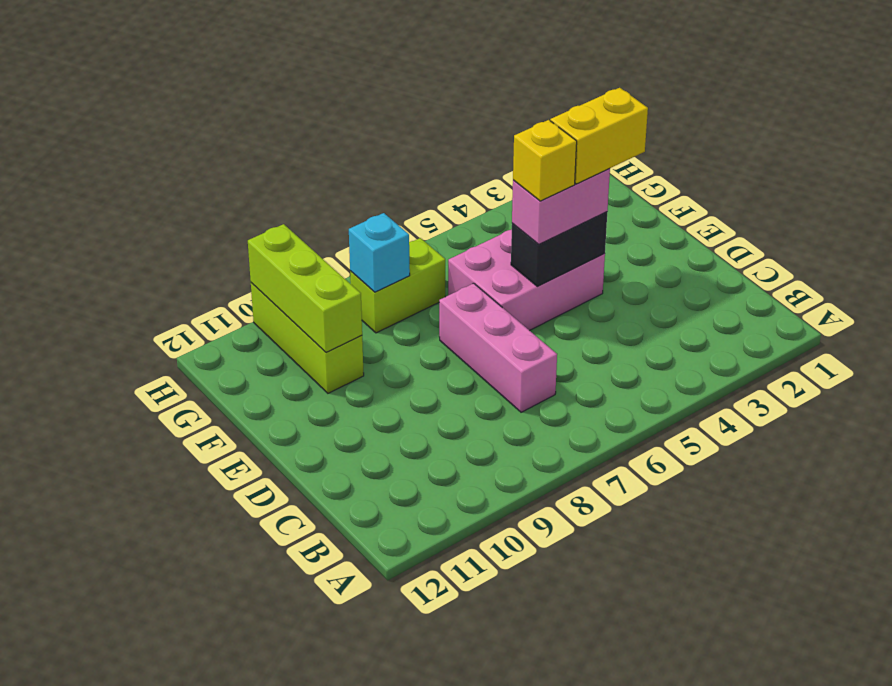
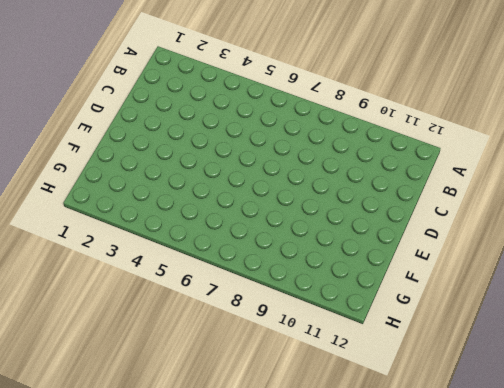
none -> pink brick C7:E7 level 1
none -> pink brick E4:F6 level 1

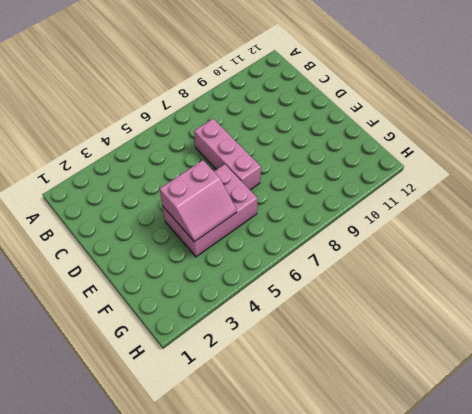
pink slope E4:F5 level 2 top E -> black brick E4:E5 level 2
none -> lime brick F10:H10 level 1
none -> lime brick G7:G8 level 1

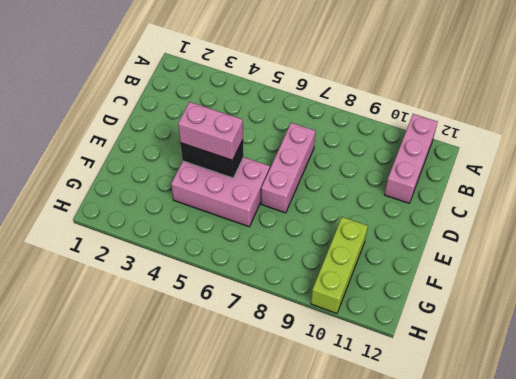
pink brick A11:C11 level 1 -> none
none -> lime brick G7:G8 level 1
none -> lime brick F10:H10 level 2

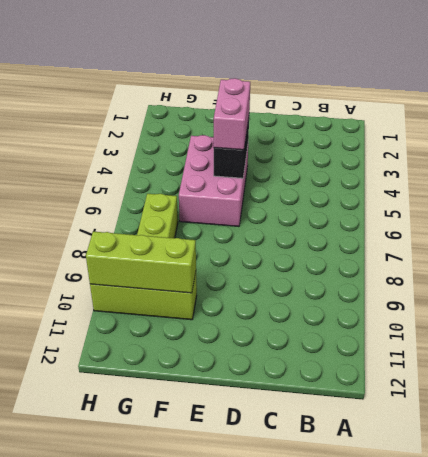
none -> pink brick C7:E7 level 1
none -> cyan brick G8 level 2

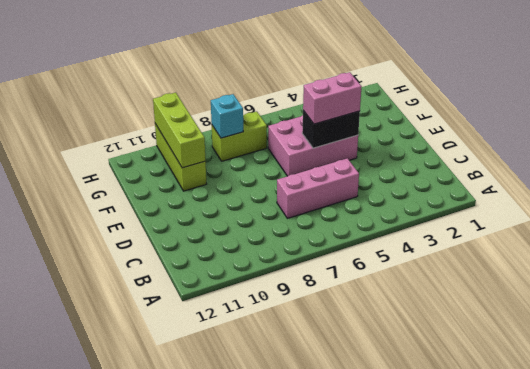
pink brick C5:C7 level 1 -> pink brick C7:E7 level 1
none -> yellow brick E3:E4 level 4
none -> yellow brick E5 level 4

